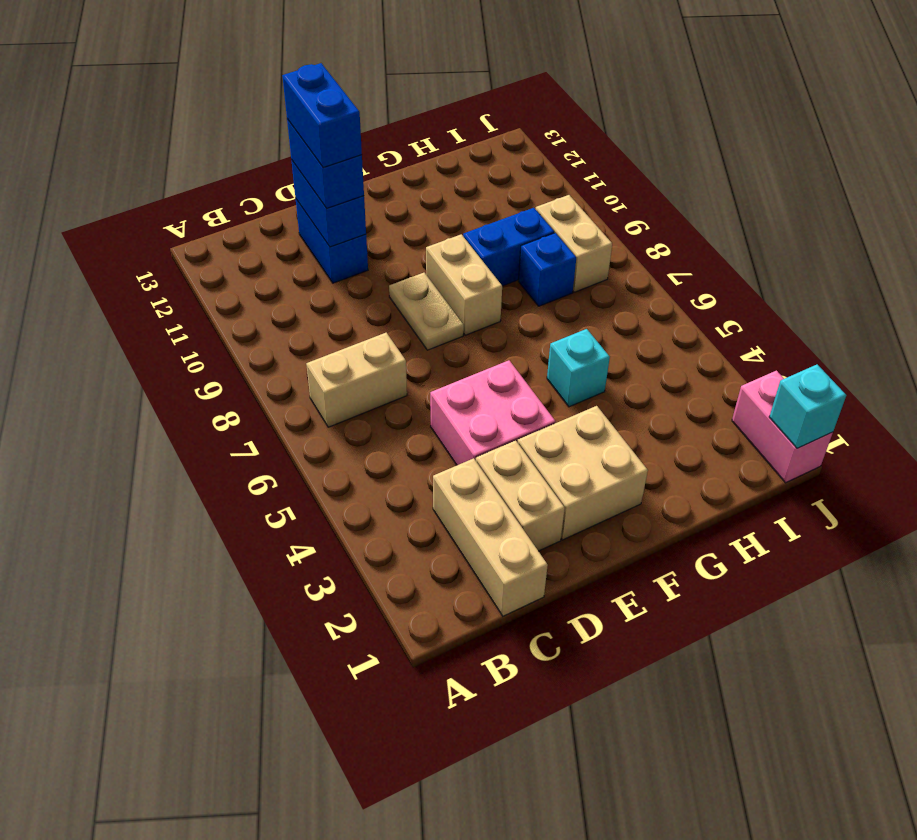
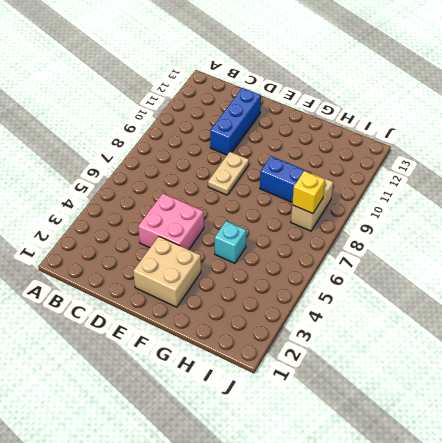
blue brick D10:D12 level 1 -> blue brick D11:D12 level 1
yellow brick I8 level 2 -> none
none -> tan brick B7:C7 level 1
none -> tan brick C1:C3 level 1
none -> tan brick D2:D3 level 1

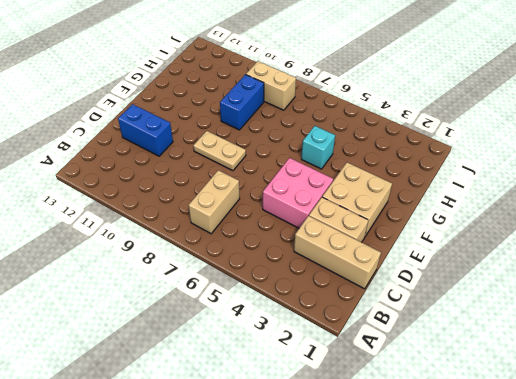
none -> tan brick F8:F9 level 1
none -> blue brick H8 level 1
none -> pink brick J1:J2 level 1

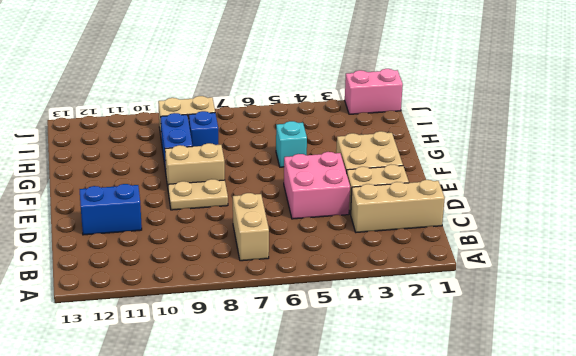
none -> blue brick D11:D12 level 2
none -> cyan brick J1 level 2
none -> blue brick D11:D12 level 3

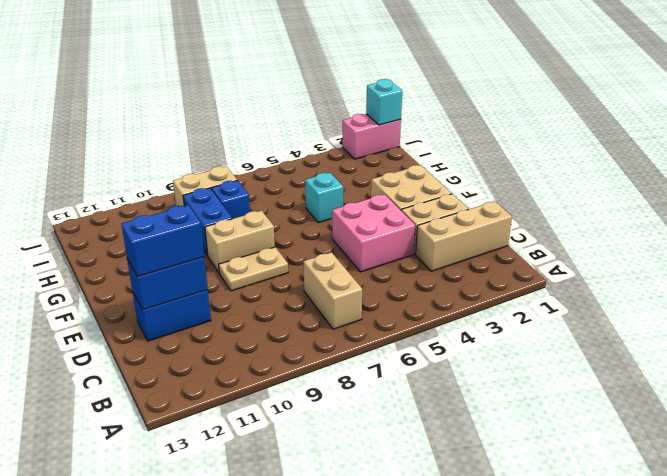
none -> blue brick D11:D12 level 4

